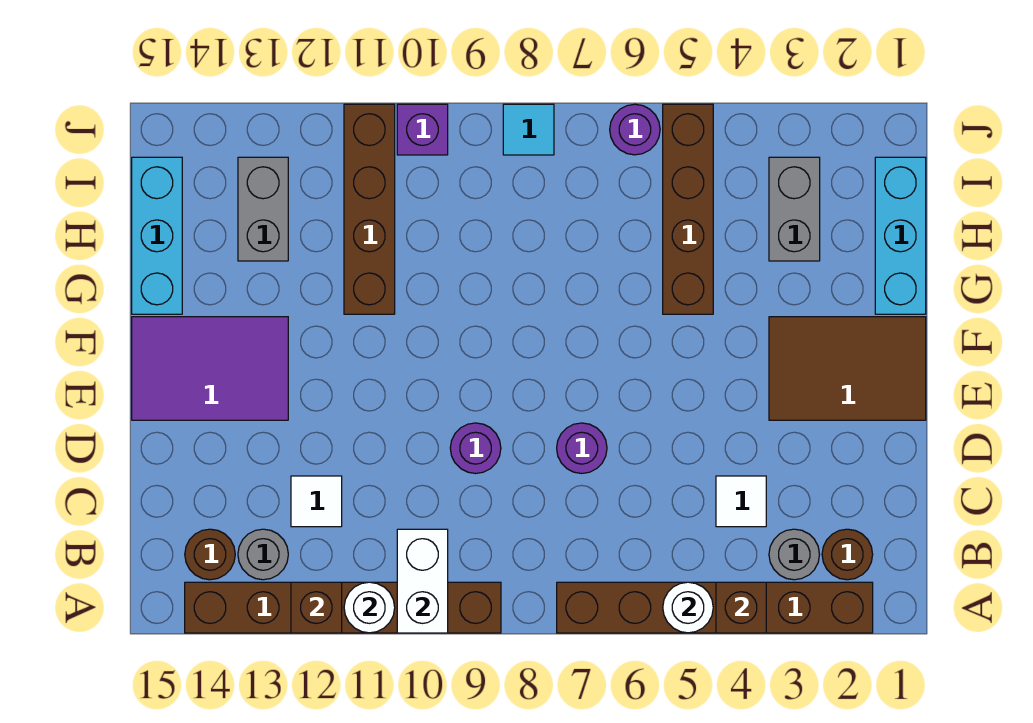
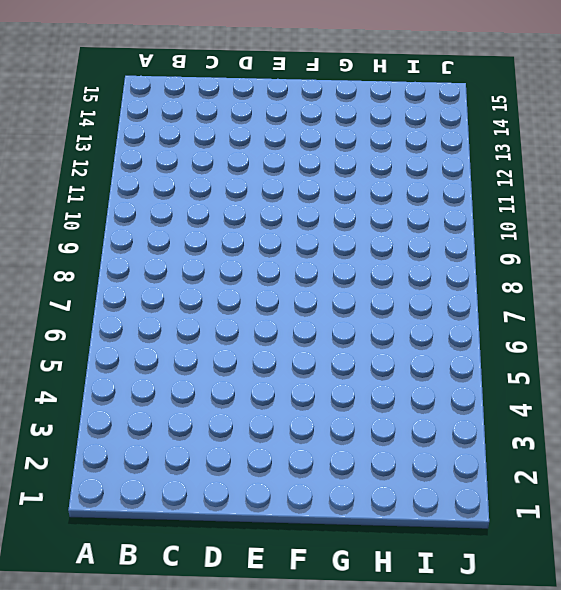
none -> brown brick A2:A7 level 1
none -> brown brick A9:A14 level 1
none -> brown round brick B2 level 1

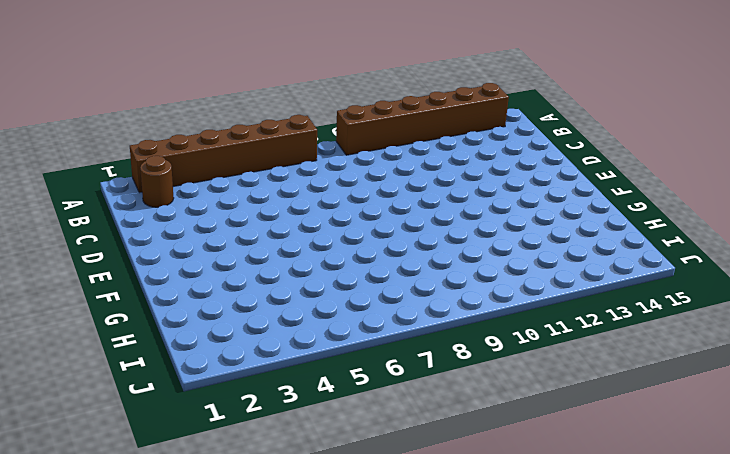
none -> grey round brick B3 level 1
none -> grey round brick B13 level 1
none -> brown round brick B14 level 1

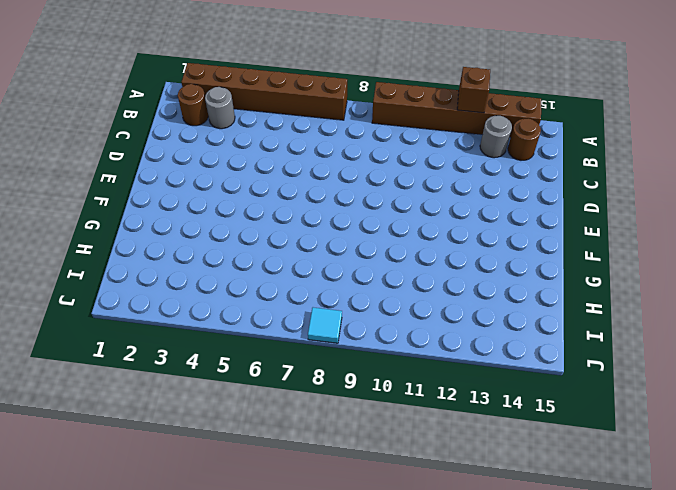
none -> white tile C4 level 1
none -> white tile C12 level 1
none -> purple round brick D7 level 1

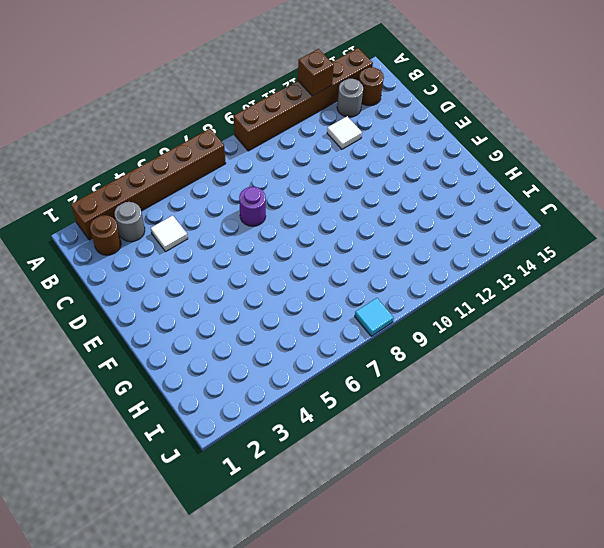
none -> purple round brick D9 level 1
none -> brown tile E1:F3 level 1
none -> purple tile E13:F15 level 1

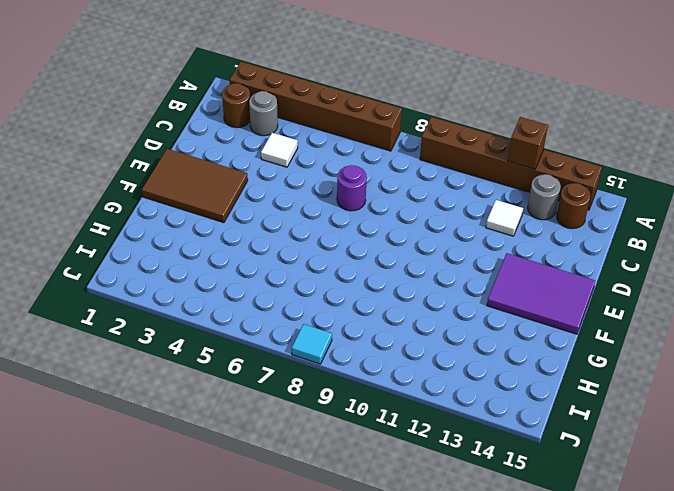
none -> purple round brick D9 level 1
none -> cyan brick G1:I1 level 1
none -> brown brick G5:J5 level 1

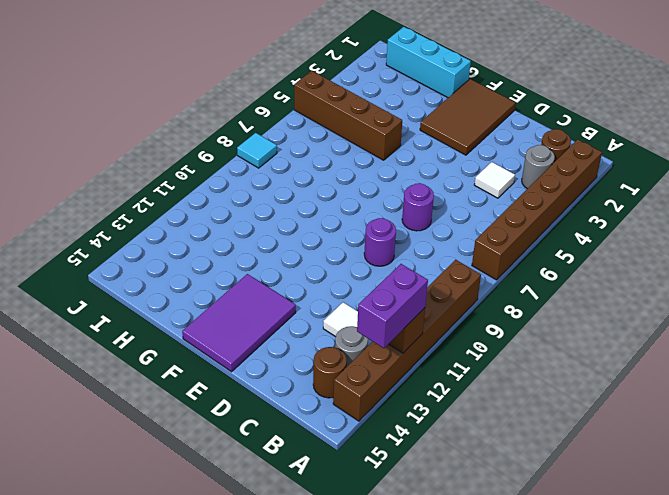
purple brick A12:A13 level 3 -> none
none -> brown brick G11:J11 level 1
none -> cyan brick G15:I15 level 1
none -> grey brick H3:I3 level 1

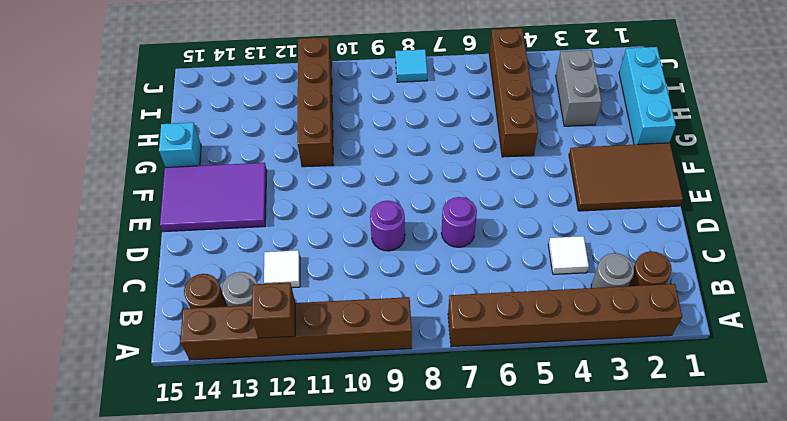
cyan brick G15 level 1 -> cyan brick G15:I15 level 1
none -> grey brick H13:I13 level 1
none -> purple round brick J6 level 1
none -> purple brick J10 level 1

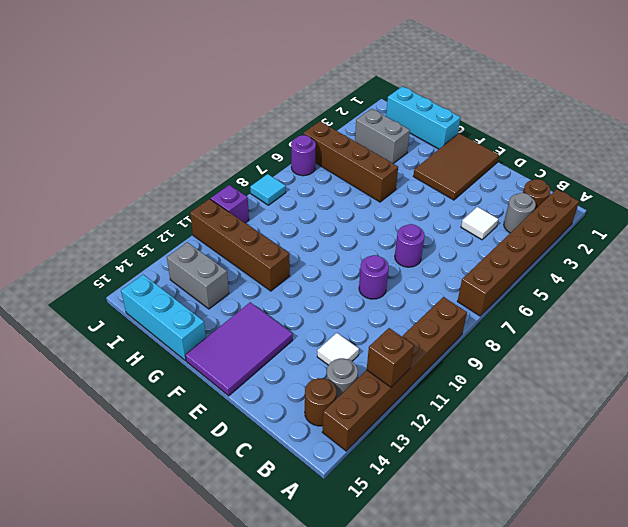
none -> brown brick A4 level 2
none -> white round brick A5 level 2
none -> white brick A10:B10 level 2

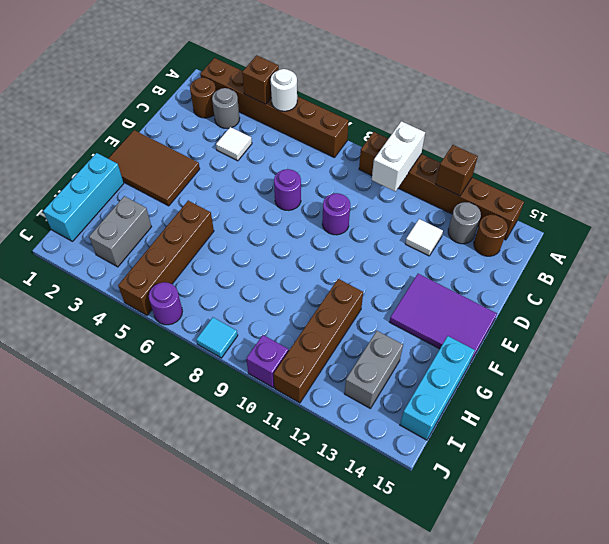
none -> white round brick A11 level 2

